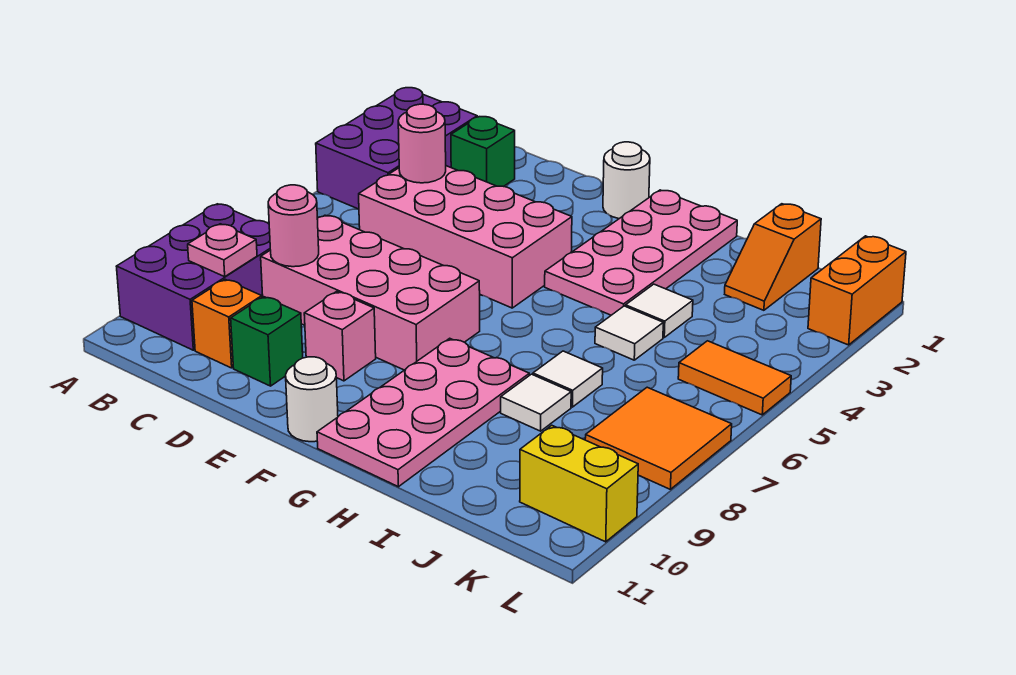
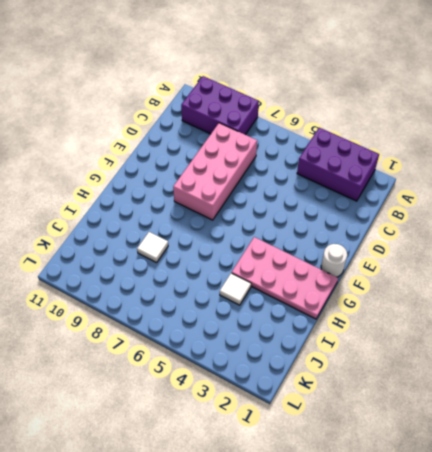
none -> green brick C2 level 1
none -> pink brick C4:F5 level 1
none -> orange brick C10 level 1

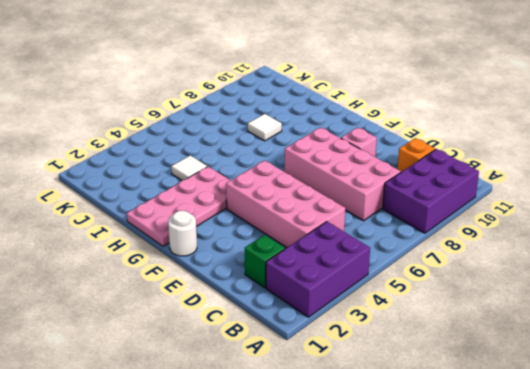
none -> green brick D10 level 1
none -> white round brick F11 level 1
none -> pink plate G8:H11 level 1

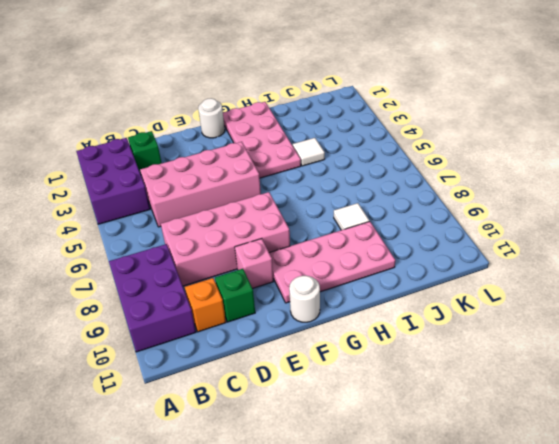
pink plate F9:I10 level 1 -> pink plate G8:H11 level 1
none -> white tile I5 level 1
none -> white tile I7 level 1
none -> orange slope J1:J2 level 1 top 1

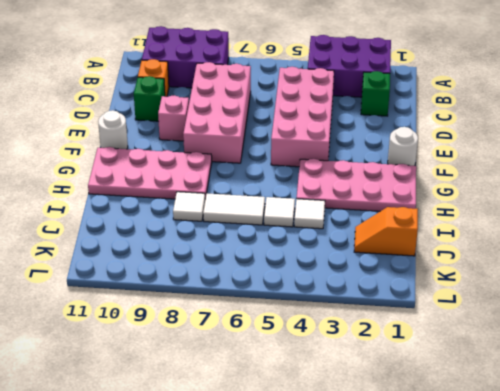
white tile I6:I7 level 1 -> white tile I7 level 1
none -> orange tile K5:L5 level 1
none -> orange tile K7:L8 level 1
none -> yellow brick K10:L10 level 1

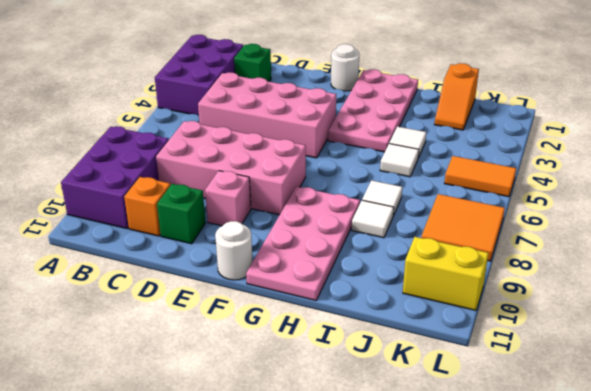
none -> orange brick L1:L2 level 1
none -> pink plate B9 level 2
none -> pink round brick C4 level 2

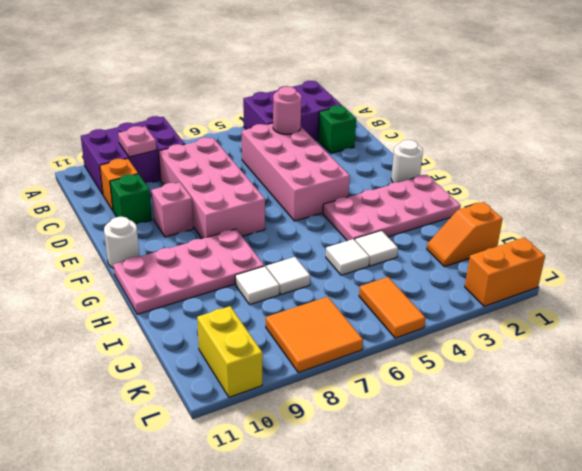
none -> pink round brick C8 level 2

